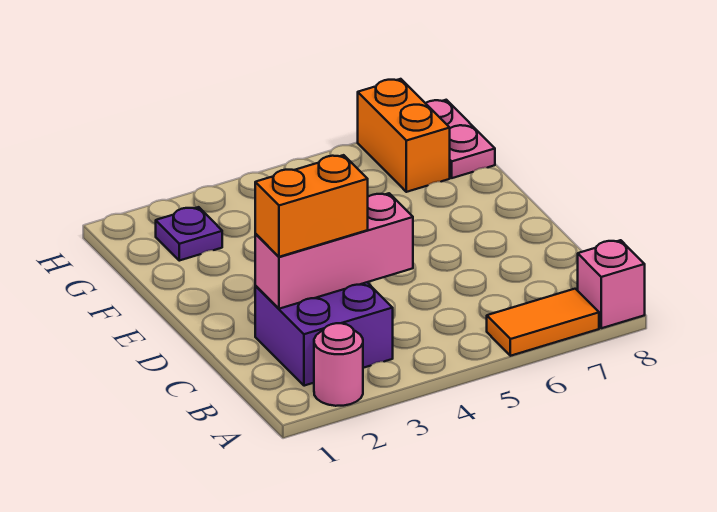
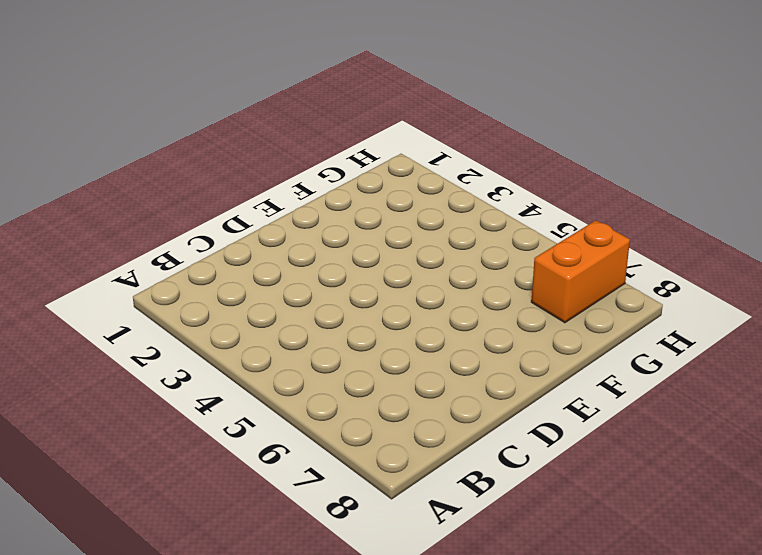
none -> pink round brick A2 level 1
none -> orange tile A6:A7 level 1

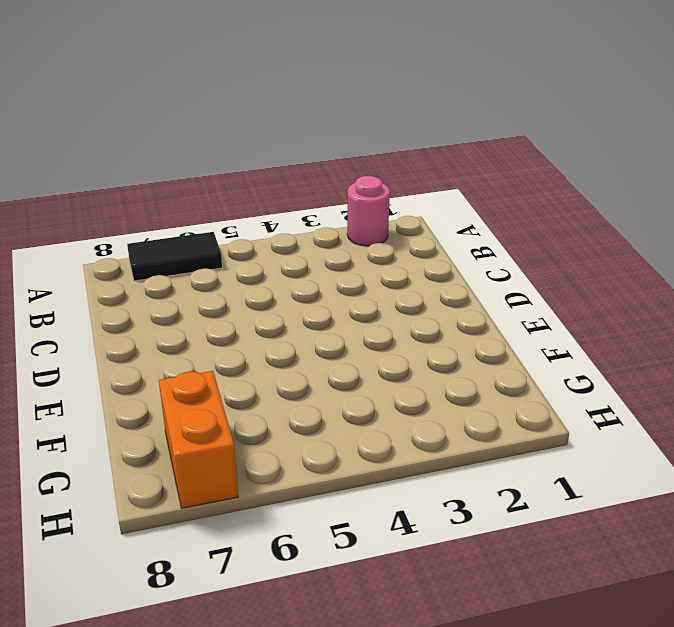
black tile A6:A7 level 1 -> orange tile A6:A7 level 1
none -> pink brick A8 level 1
none -> purple brick B2:C3 level 1

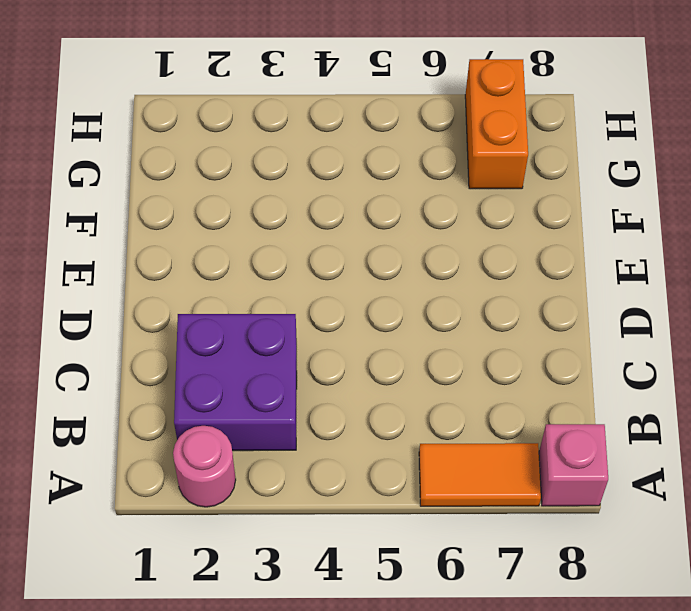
none -> purple plate G2 level 1
none -> pink plate G8:H8 level 1

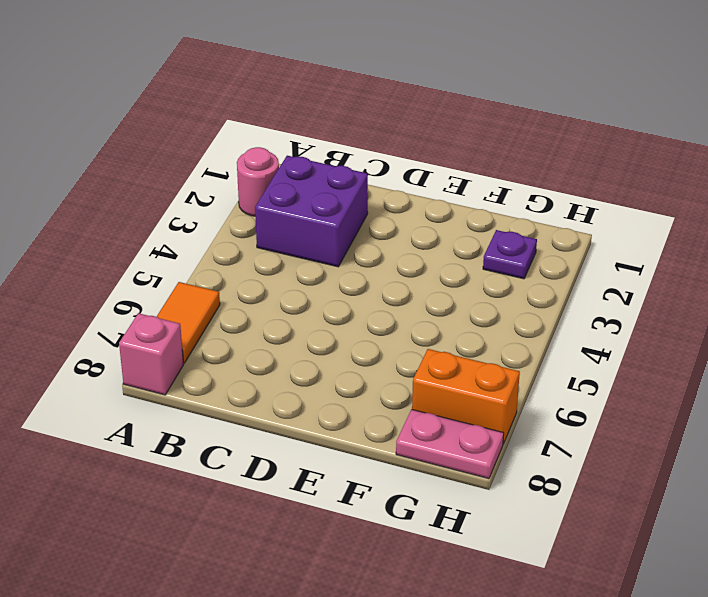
none -> pink brick C2:C4 level 2
none -> orange brick C2:C3 level 3

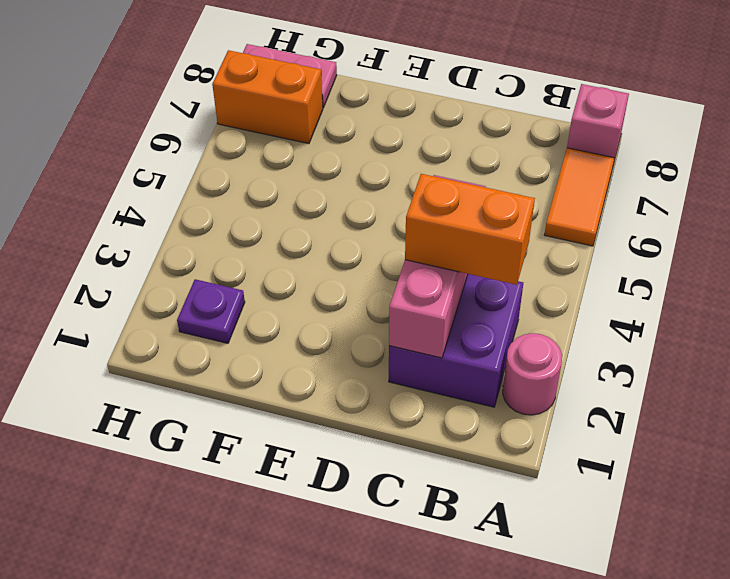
orange brick B3:C3 level 3 -> orange brick C2:C3 level 3

